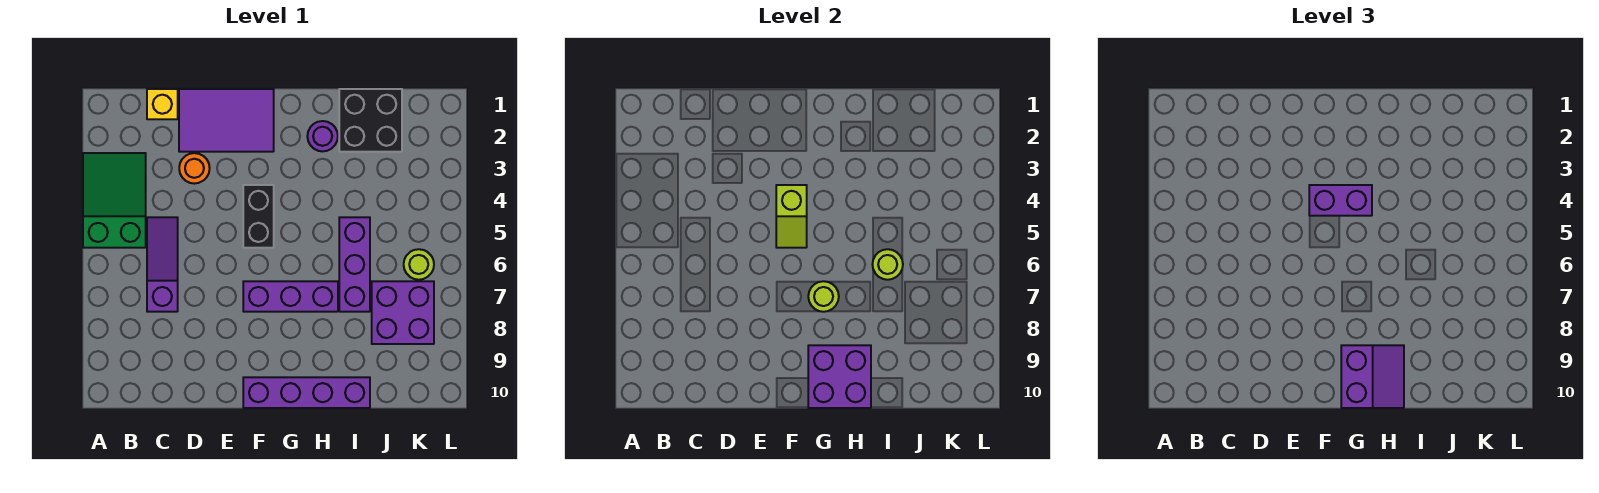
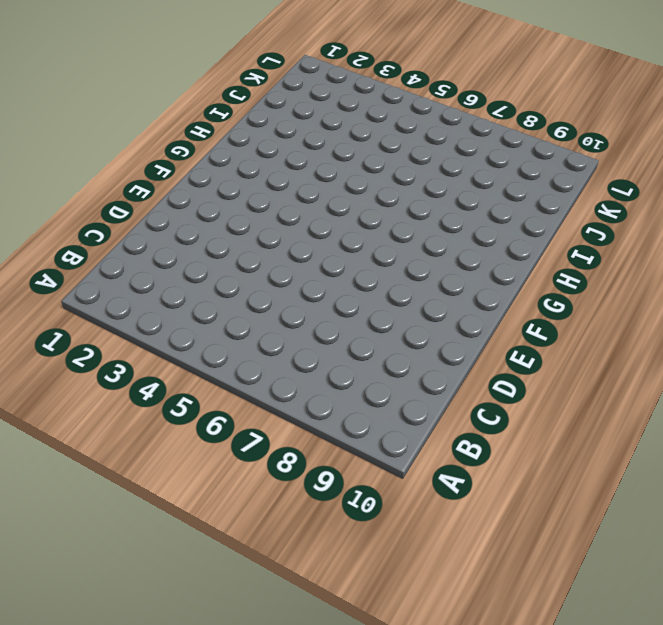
none -> green slope A3:B5 level 1 top 5
none -> yellow brick C1 level 1
none -> purple slope C5:C7 level 1 top 7

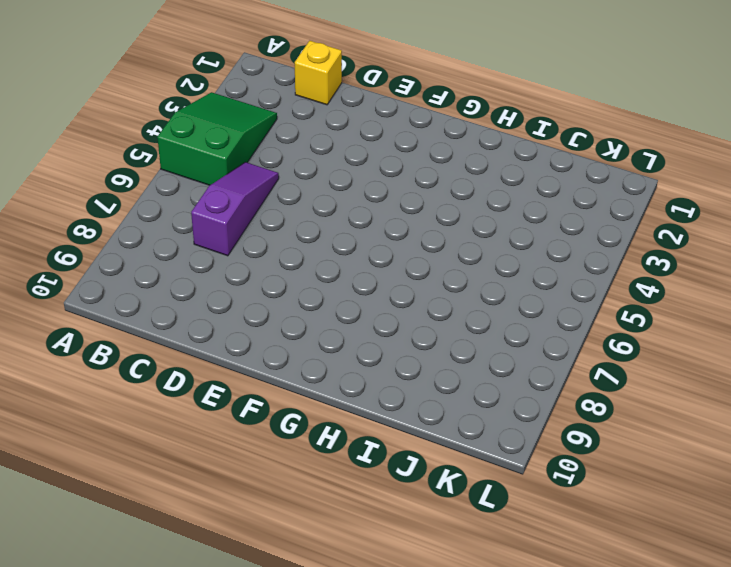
none -> purple tile D1:F2 level 1
none -> orange round brick D3 level 1
none -> black brick F4:F5 level 1

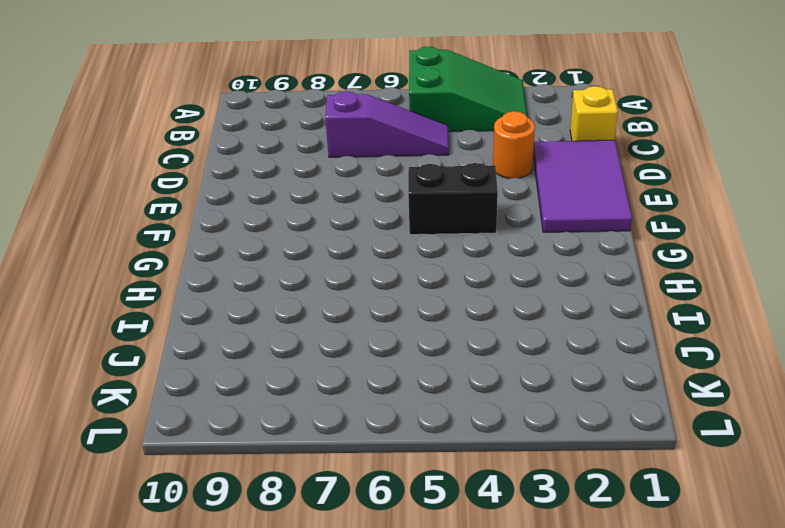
none -> purple brick F7:H7 level 1
none -> purple brick F10:I10 level 1
none -> purple round brick H2 level 1

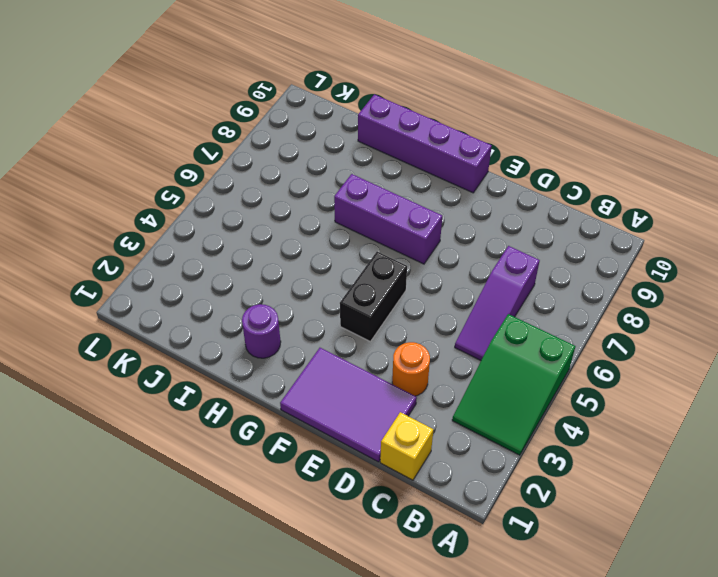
none -> black brick I1:J2 level 1
none -> purple brick I5:I7 level 1
none -> purple brick J7:K8 level 1

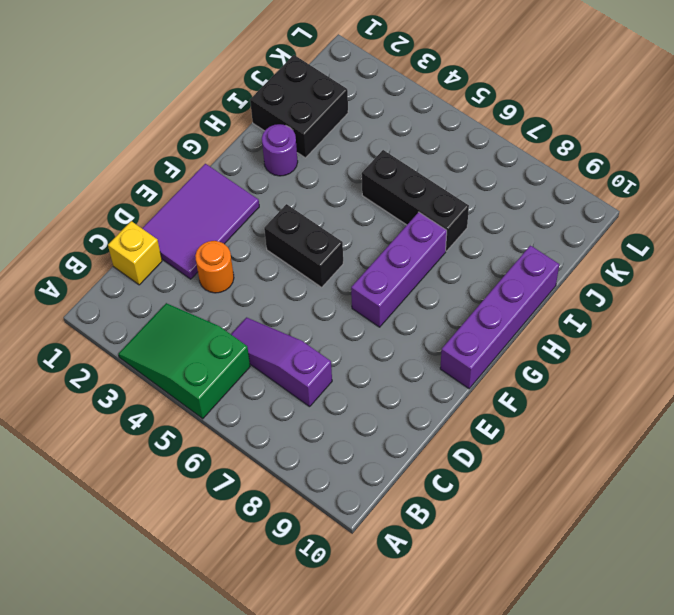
black brick I5:I7 level 1 -> purple brick I5:I7 level 1
none -> purple brick J7:K8 level 1
none -> lime round brick K6 level 1
none -> lime slope F4:F5 level 2 top 4

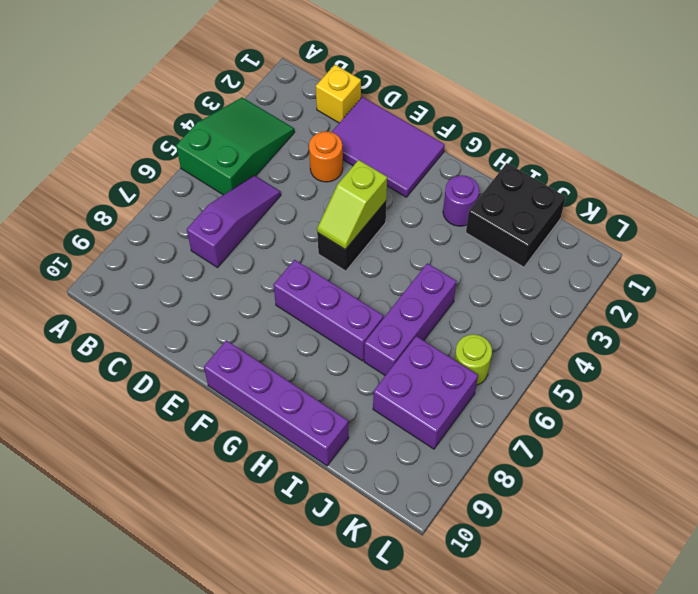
none -> lime round brick G7 level 2
none -> purple brick G9:H10 level 2
none -> lime round brick I6 level 2

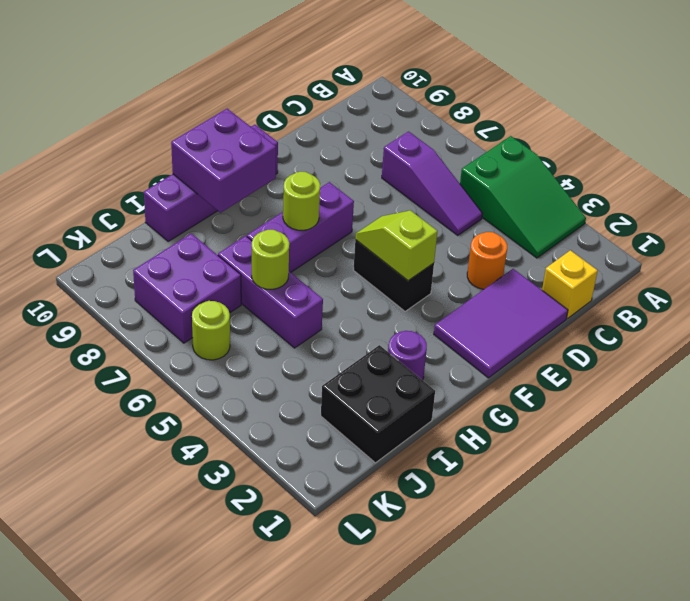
none -> purple brick F4:G4 level 3
none -> purple slope G9:H10 level 3 top G

